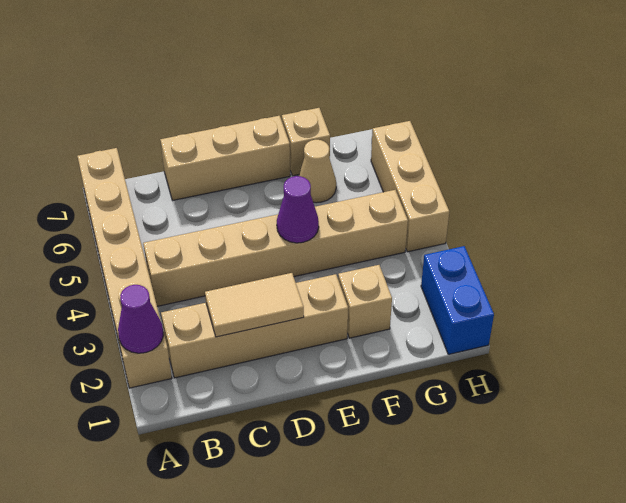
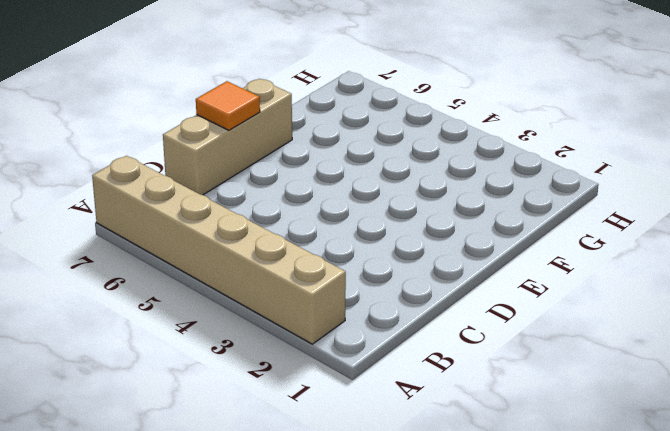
orange tile D7 level 2 -> none
none -> tan brick B2:E2 level 1
none -> tan brick B4:G4 level 1
none -> tan brick F2 level 1

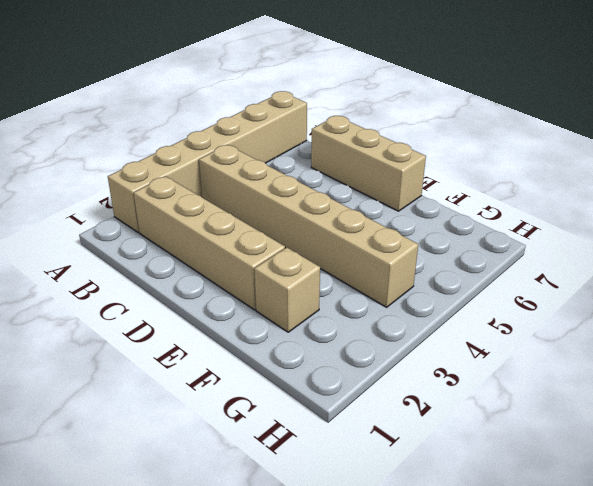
none -> tan cone F6 level 1
none -> tan brick F7 level 1
none -> blue brick H1:H2 level 1

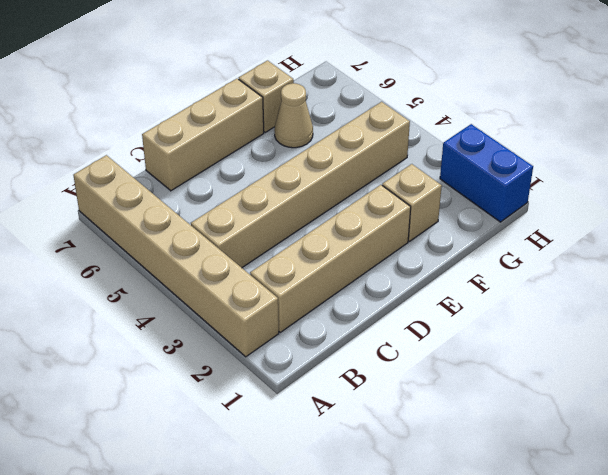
none -> tan brick H4:H6 level 1
none -> purple cone A2 level 2
none -> tan tile C2:D2 level 2

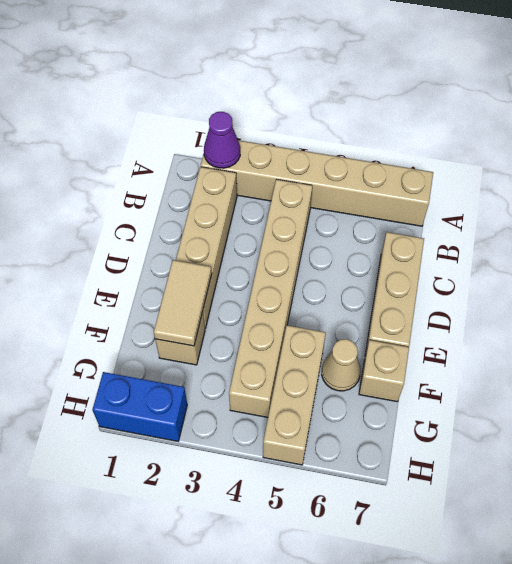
tan tile E2:F2 level 2 -> tan tile C2:D2 level 2
tan brick F5:H5 level 1 -> tan brick H4:H6 level 1
none -> purple cone E4 level 2

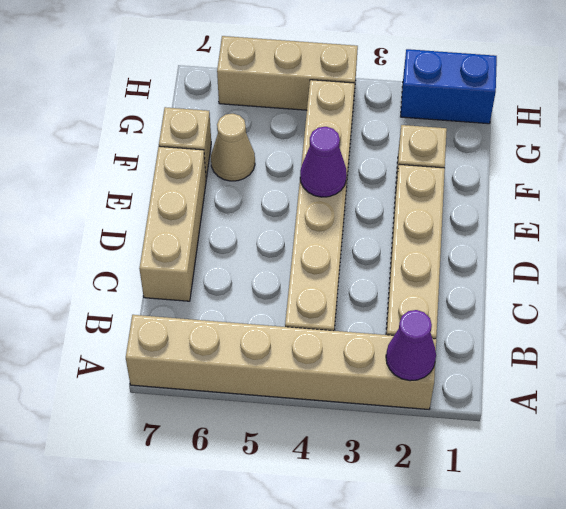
none -> tan tile C2:D2 level 2

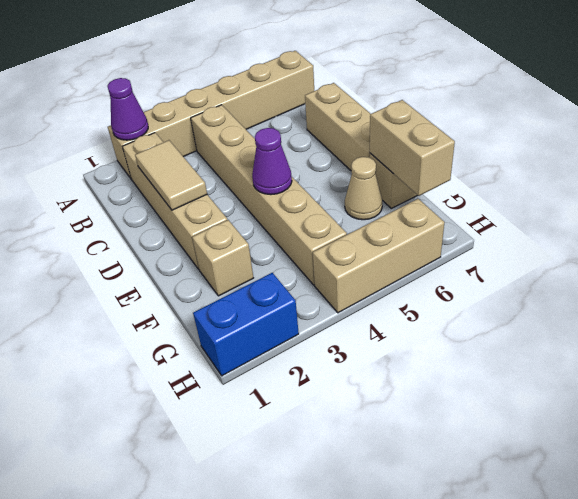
tan brick F7:G7 level 2 -> none

